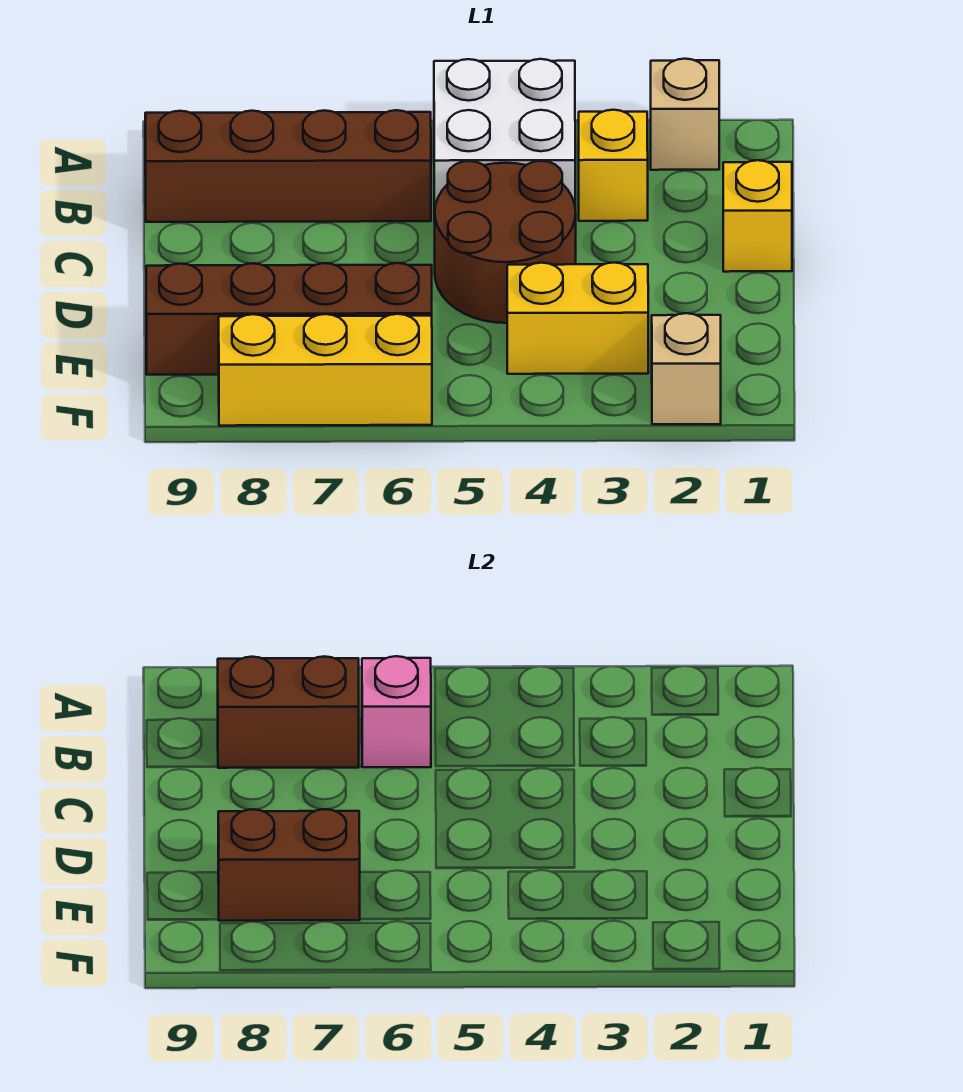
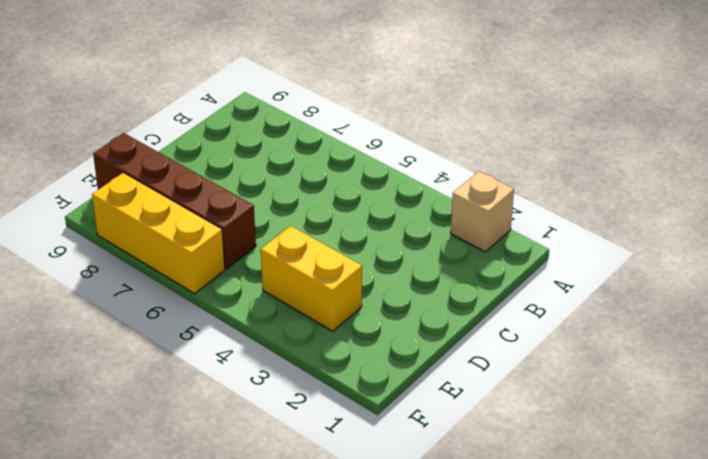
none -> white brick A4:B5 level 1
none -> yellow brick B3 level 1
none -> brown brick B6:B9 level 1

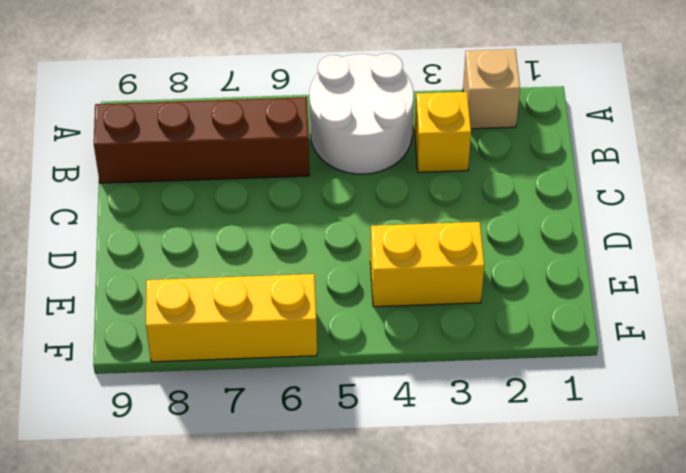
white round brick A4:B5 level 1 -> white brick A4:B5 level 1
none -> yellow brick C1 level 1
none -> brown round brick C4:D5 level 1
none -> brown brick E6:E9 level 1

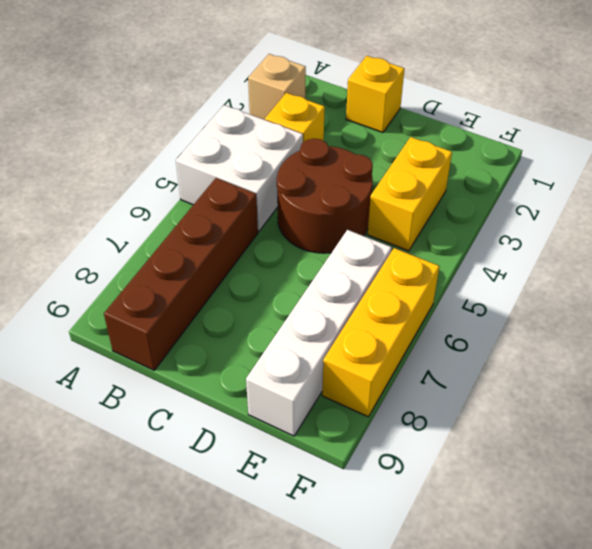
white brick E6:E9 level 1 -> brown brick E6:E9 level 1
none -> tan brick F2 level 1
none -> pink brick B6 level 2
none -> brown brick B7:B8 level 2

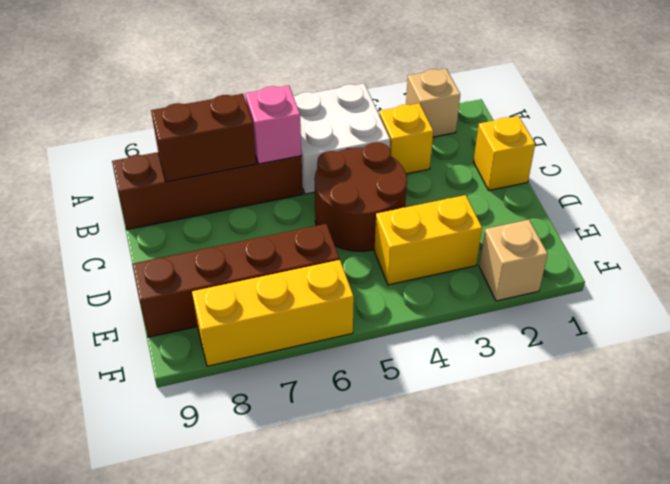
none -> brown brick E7:E8 level 2

